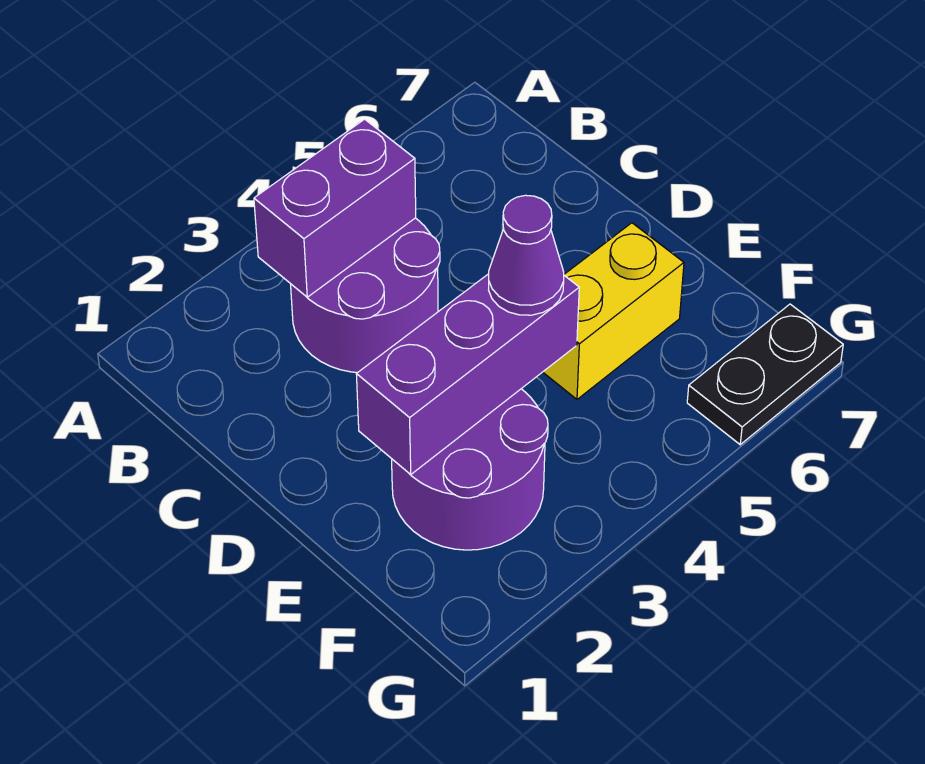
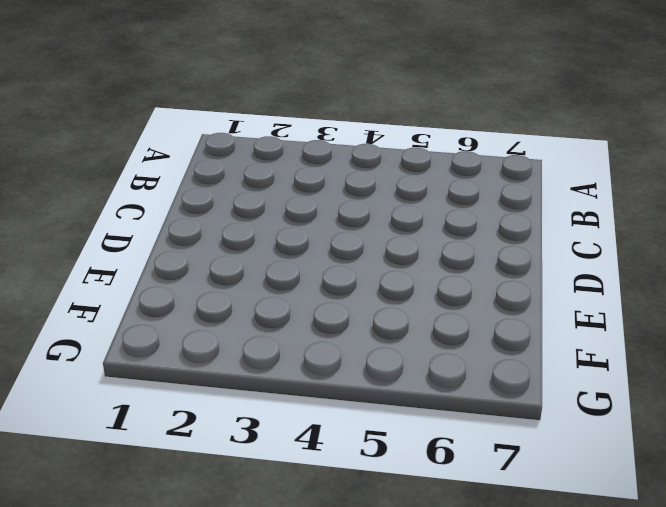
none -> purple round brick B3:C4 level 1
none -> purple round brick E2:F3 level 1

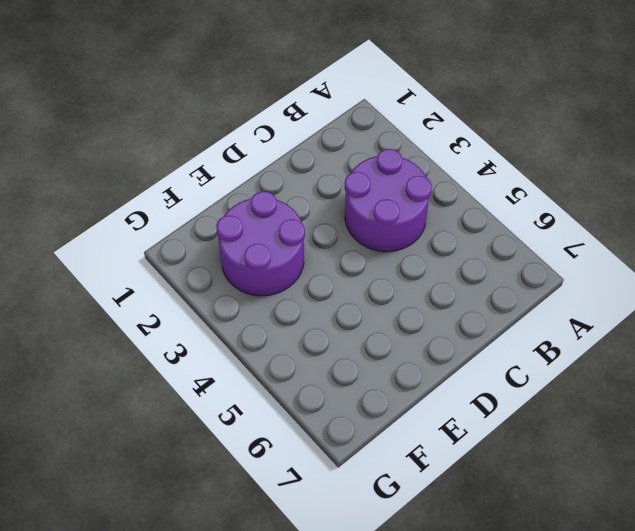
none -> yellow brick E5:E6 level 1
none -> black plate G6:G7 level 1

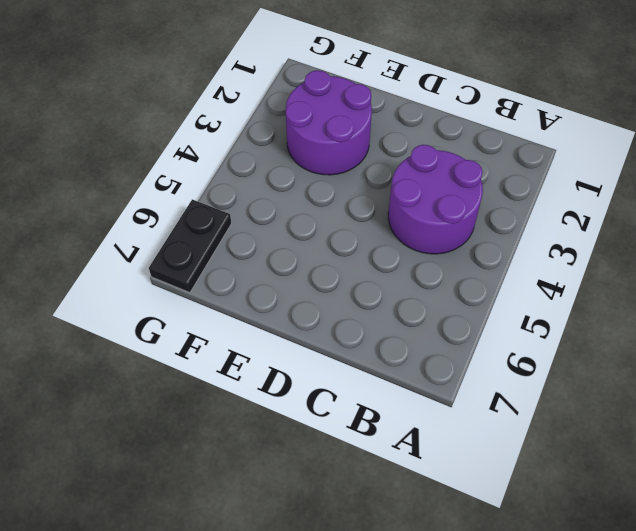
none -> yellow brick E5:E6 level 1
none -> purple brick B3:B4 level 2

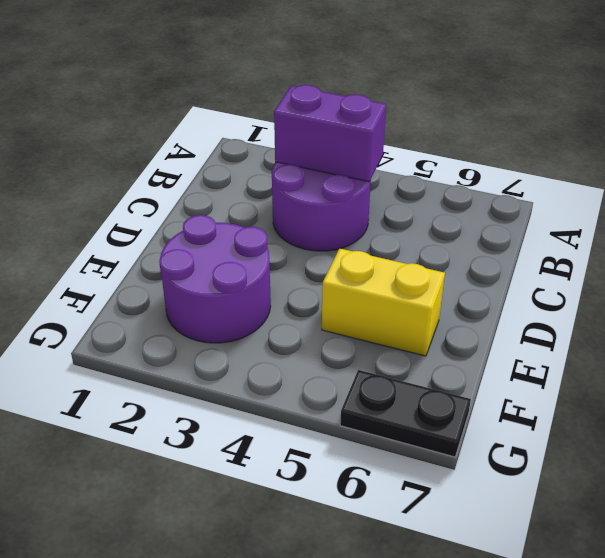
none -> purple brick E2:E4 level 2
none -> purple cone E4 level 3

